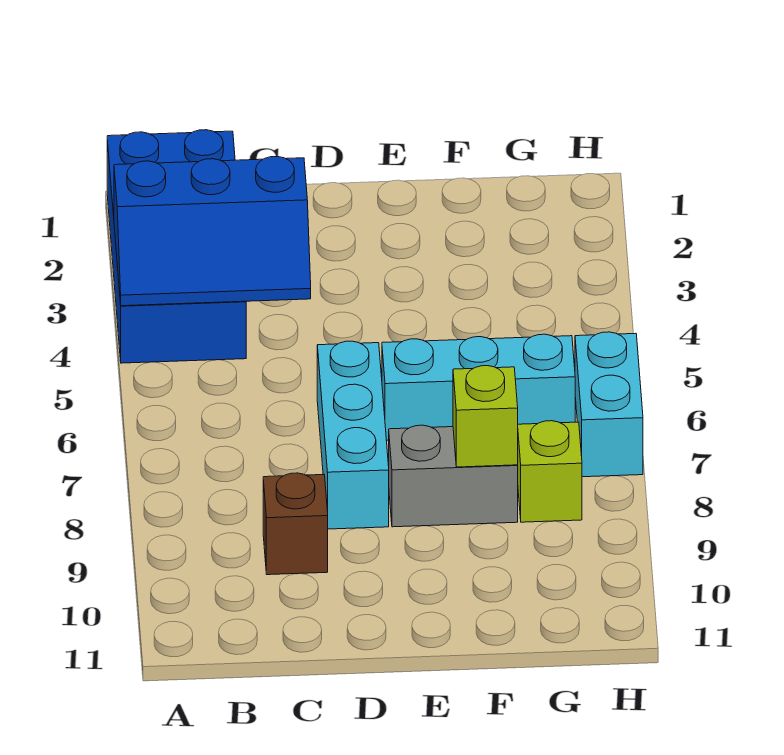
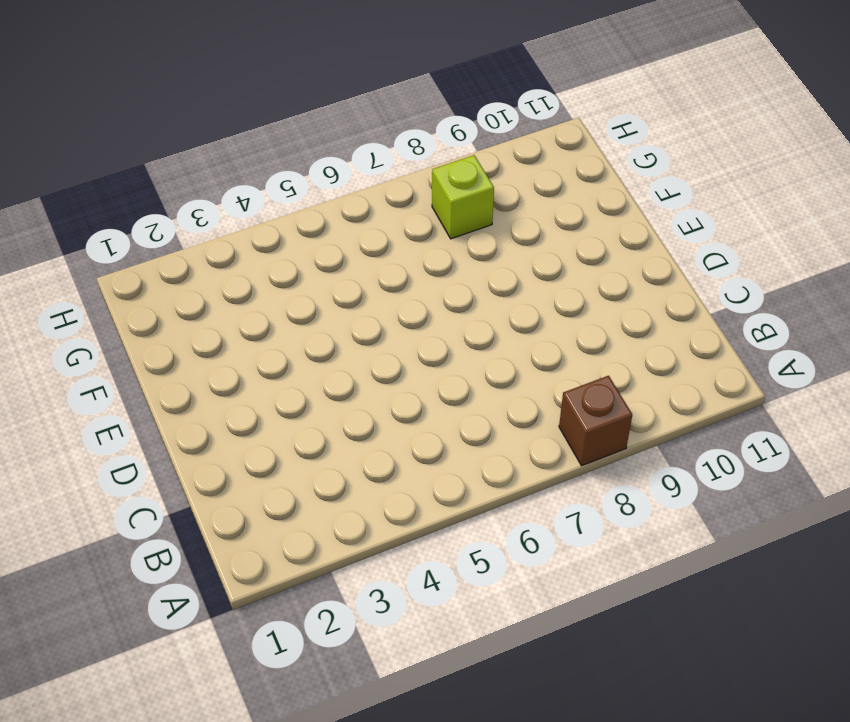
brown brick A8 level 1 -> brown brick C9 level 1
none -> blue brick A1:B4 level 1
none -> cyan brick D6:D8 level 1

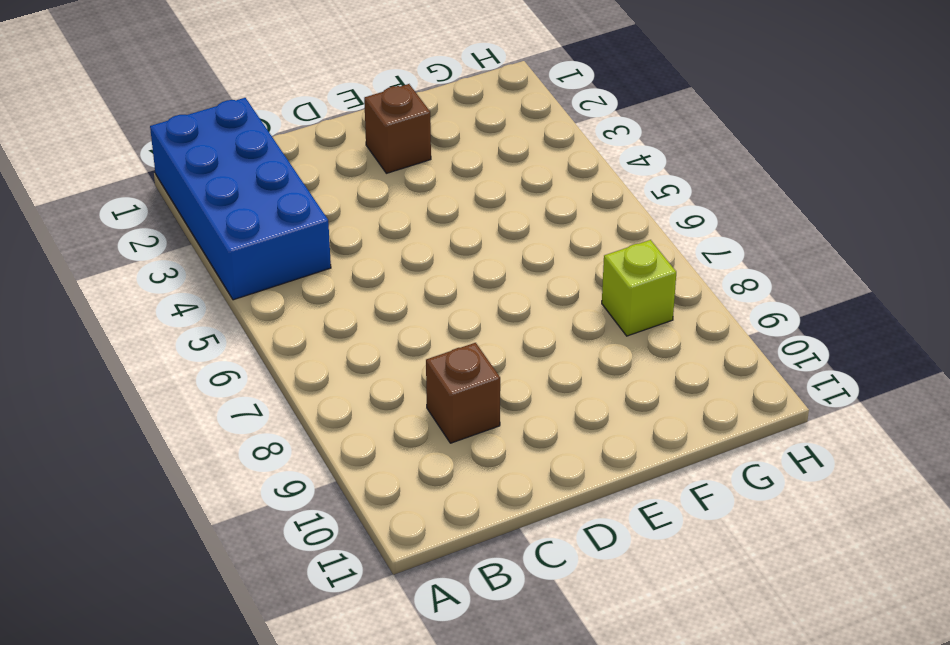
brown brick E2 level 1 -> none
none -> cyan brick D6:D8 level 1
none -> cyan brick E6:G6 level 1

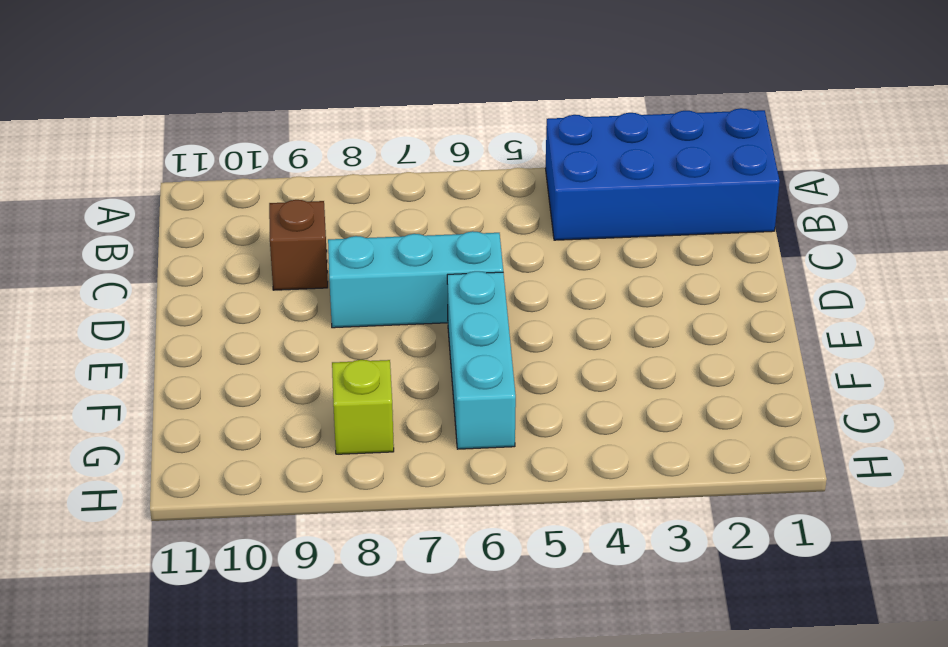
none -> grey brick E8:F8 level 1
none -> cyan brick H6:H7 level 1

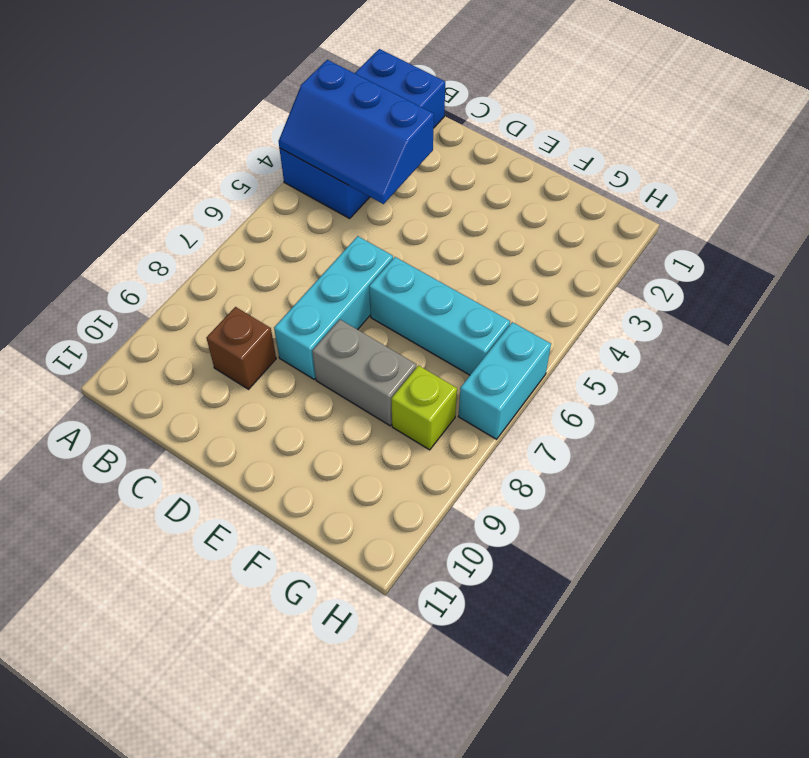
none -> lime brick F8 level 2

